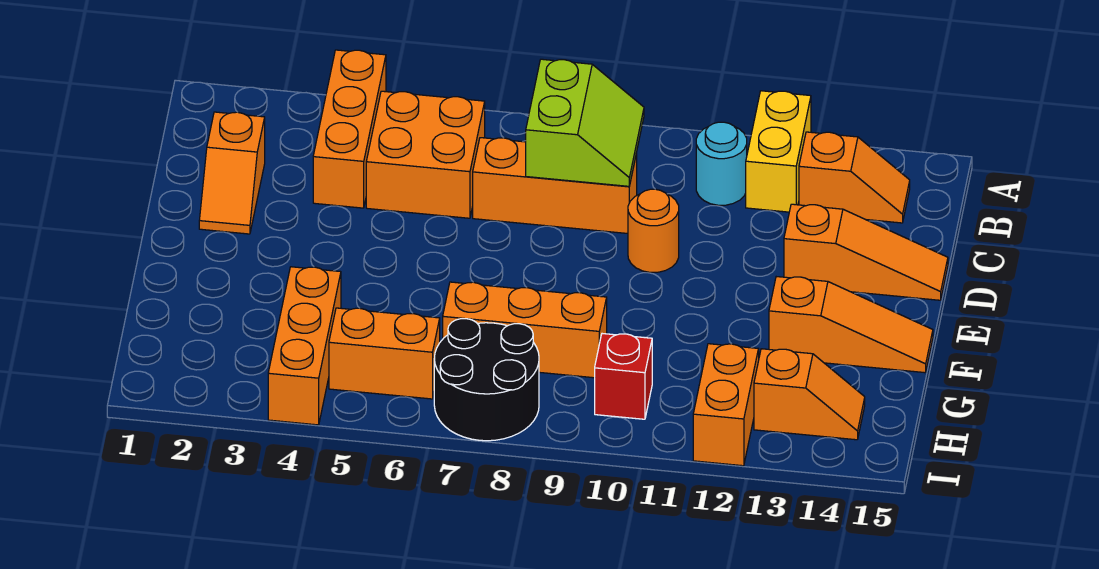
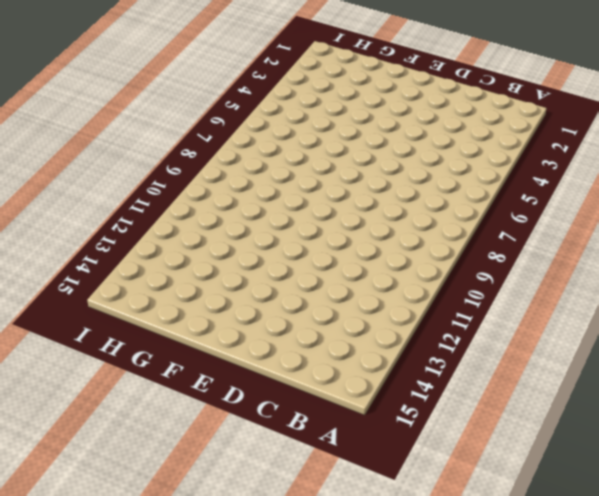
none -> orange brick A4:C4 level 1
none -> yellow brick A12:B12 level 1
none -> orange brick B5:C6 level 1

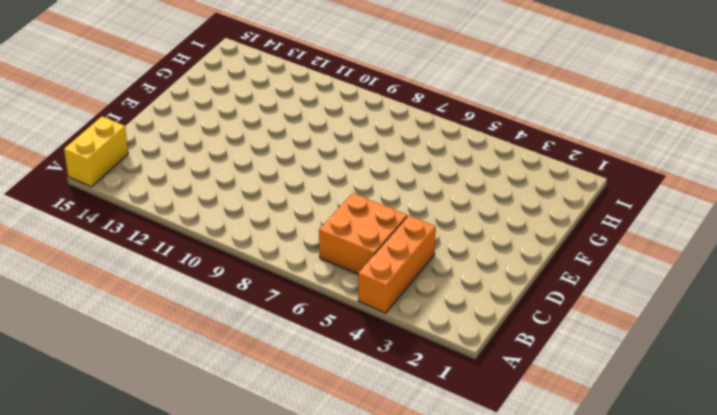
yellow brick A15:B15 level 1 -> yellow brick A12:B12 level 1
none -> cyan round brick B11 level 1
none -> orange slope B13:B14 level 1 top 13
none -> orange slope C2:D2 level 1 top C

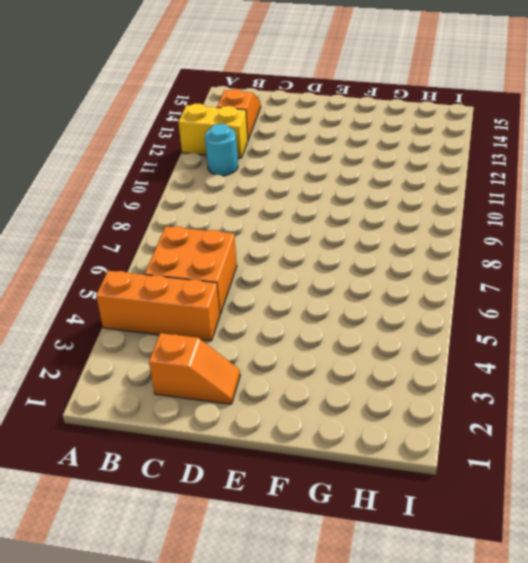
none -> orange brick C7:C9 level 1
none -> orange round brick D10 level 1
none -> orange slope D13:D15 level 1 top 13

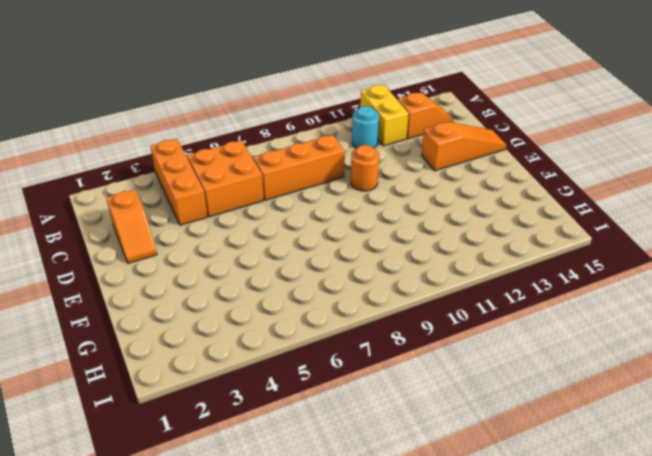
none -> orange slope F13:F15 level 1 top 13
none -> orange brick G4:I4 level 1
none -> orange brick G7:G9 level 1

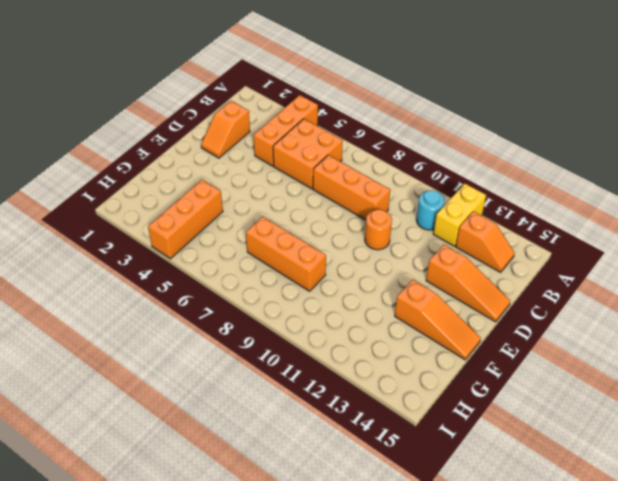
none -> orange brick H5:H6 level 1
none -> black round brick H7:I8 level 1
none -> red brick H10 level 1

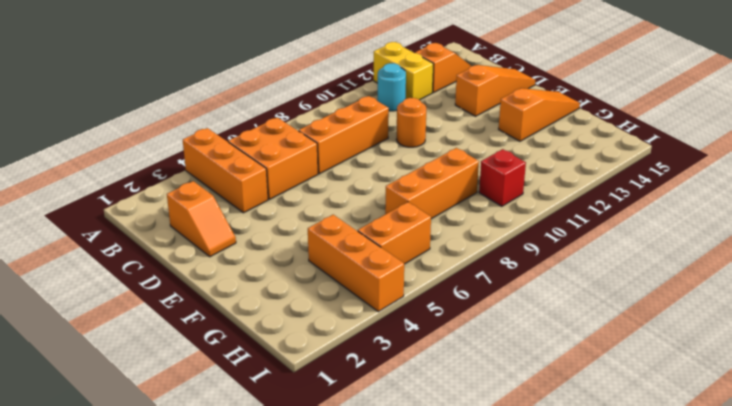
none -> black round brick H7:I8 level 1
none -> orange brick H12:I12 level 1
none -> orange slope H13:H14 level 1 top 13

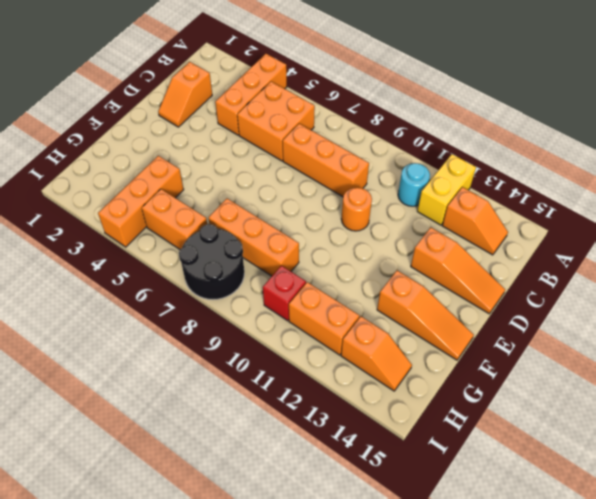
orange brick H11:H12 level 1 -> orange brick H12:I12 level 1
none -> lime slope B8:C9 level 2 top 8

